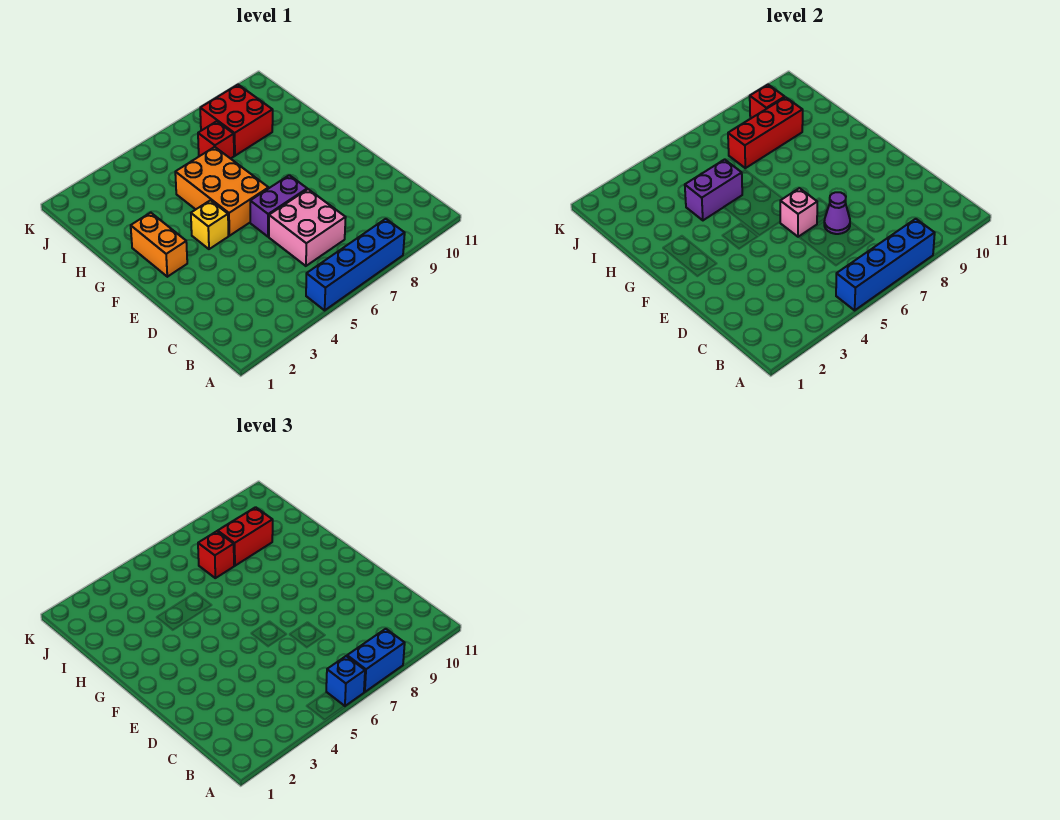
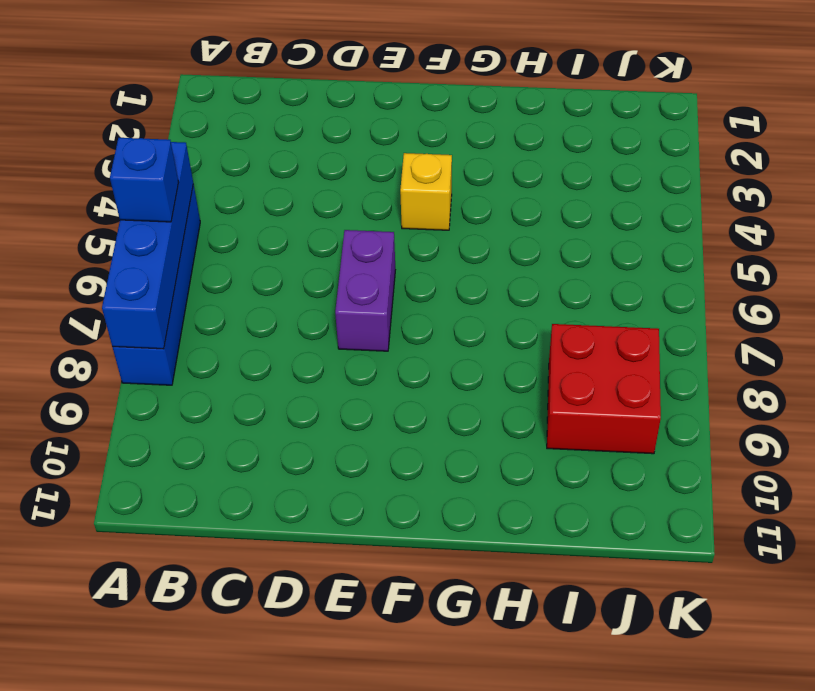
none -> pink brick C6:D7 level 1
none -> orange brick F2:G2 level 1
none -> orange brick F5:H6 level 1

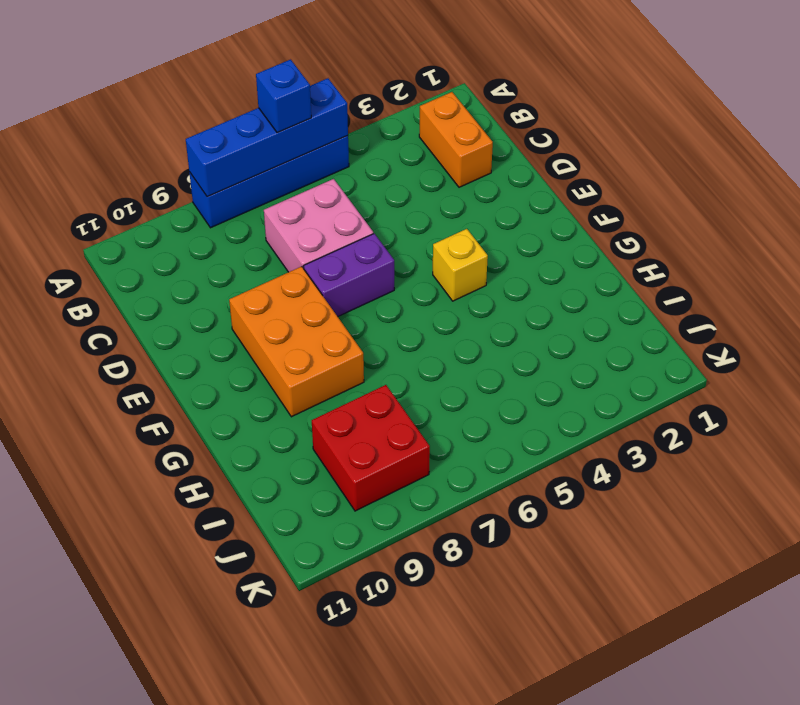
orange brick B2:C2 level 1 -> orange brick F2:G2 level 1
orange brick E8:G9 level 1 -> orange brick F5:H6 level 1
none -> red brick I7 level 1
none -> purple cone D7 level 2
none -> pink brick E6 level 2

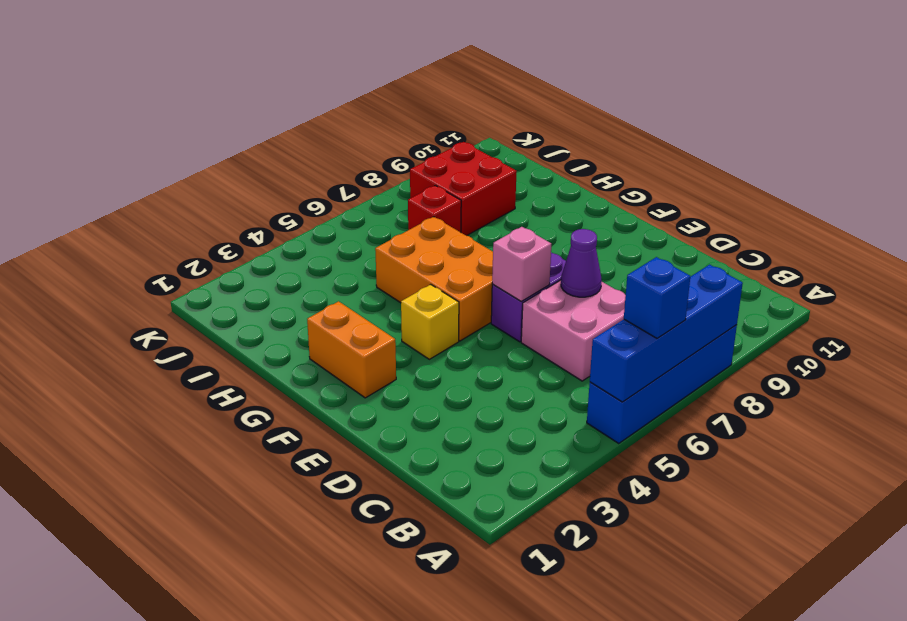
none -> purple brick H4:H5 level 2
none -> red brick I7:I9 level 2
none -> red brick J9 level 2

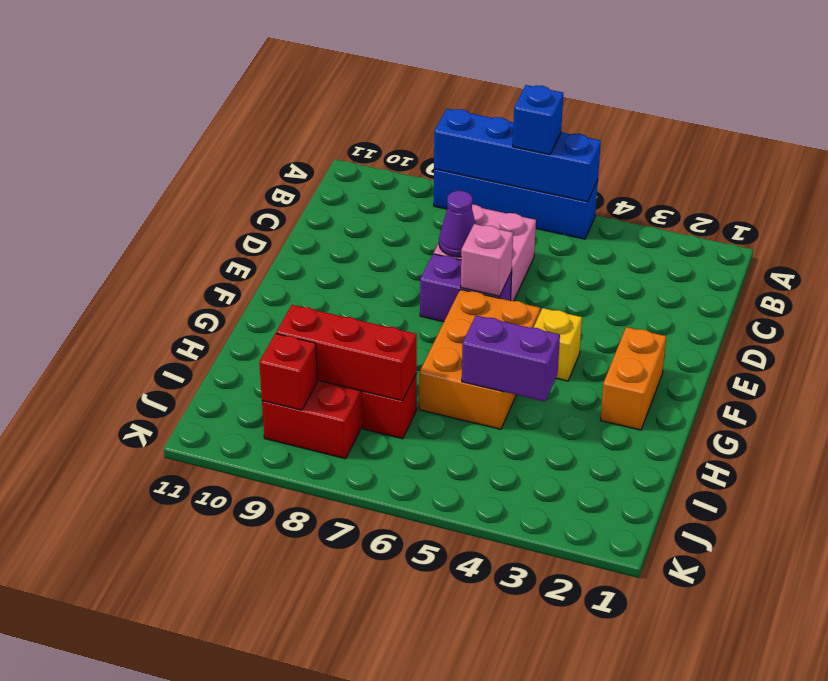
none -> blue brick A7:A8 level 3
none -> red brick I7 level 3
none -> red brick I8:I9 level 3

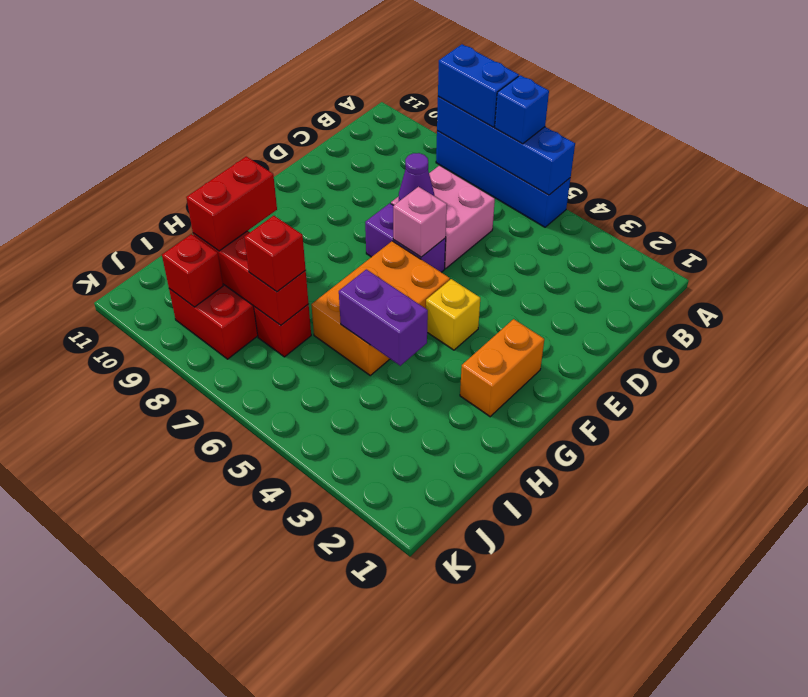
red brick H9:I9 level 3 -> red brick I8:I9 level 3

